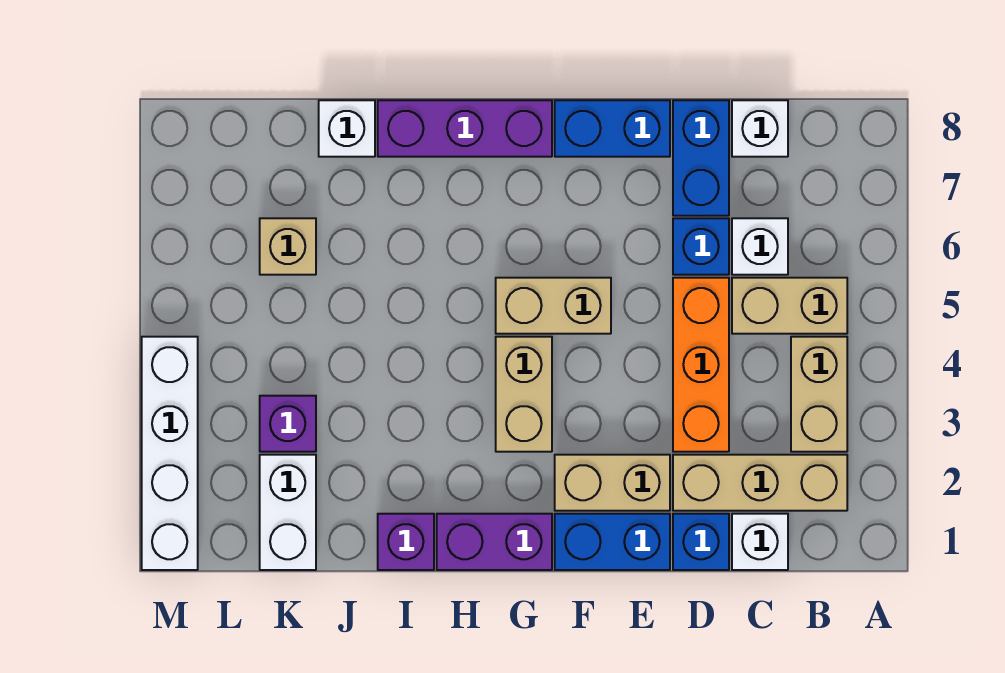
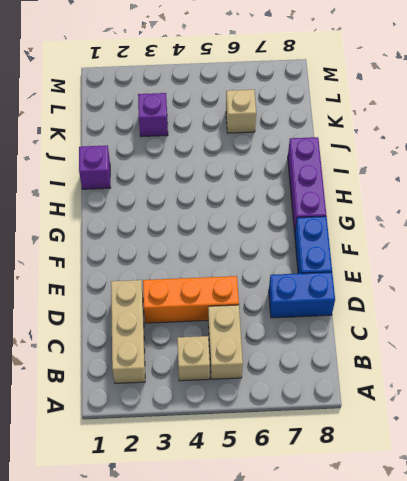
tan brick B4 level 1 -> tan brick B3:B4 level 1
none -> white brick C1 level 1
none -> white brick C6 level 1
none -> white brick C8 level 1

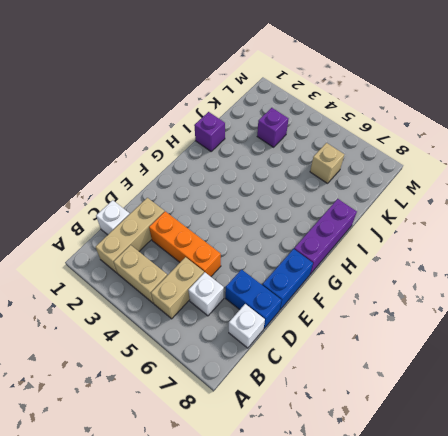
none -> blue brick D1 level 1
none -> blue brick D6 level 1
none -> blue brick E1:F1 level 1

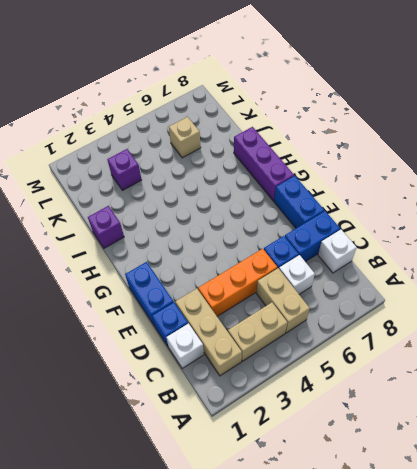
none -> tan brick E2:F2 level 1
none -> tan brick F5:G5 level 1
none -> purple brick G1:H1 level 1

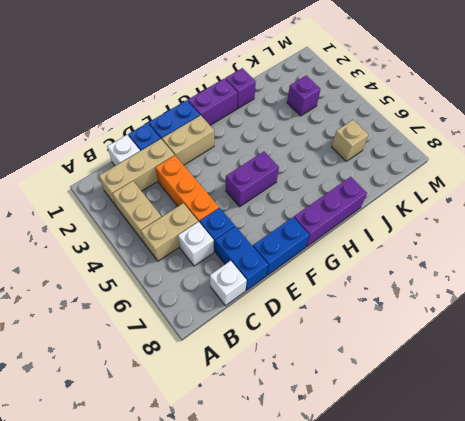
purple brick F5:G5 level 1 -> tan brick F5:G5 level 1
none -> tan brick G3:G4 level 1
none -> white brick J8 level 1
none -> white brick K1:K2 level 1

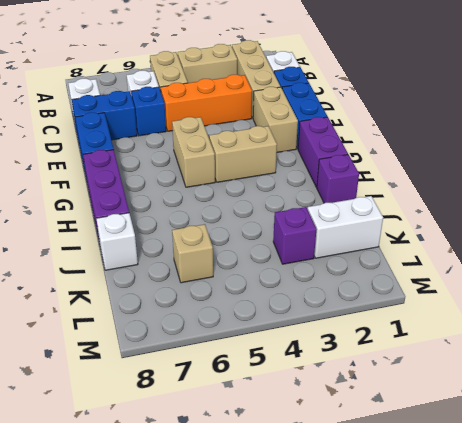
none -> white brick M1:M4 level 1

